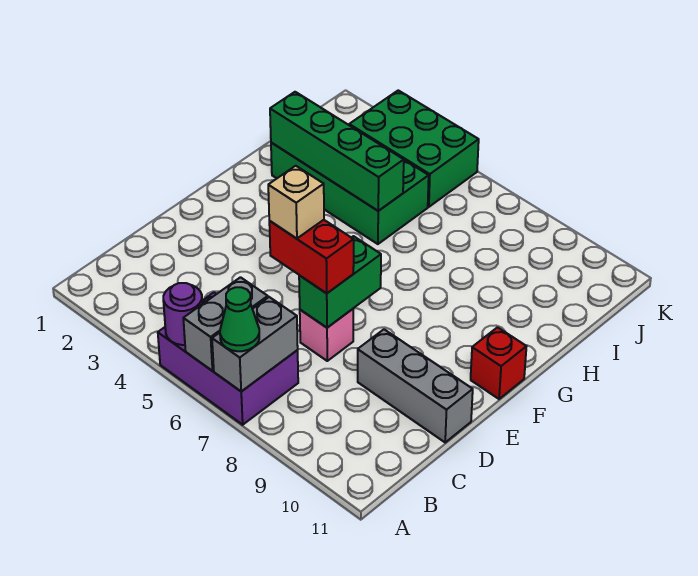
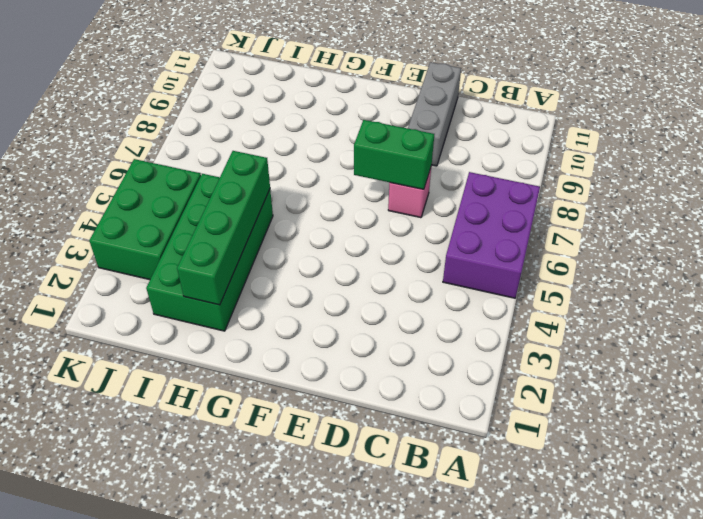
none -> red brick F11 level 1
none -> purple round brick A5 level 2
none -> grey brick A6:B6 level 2

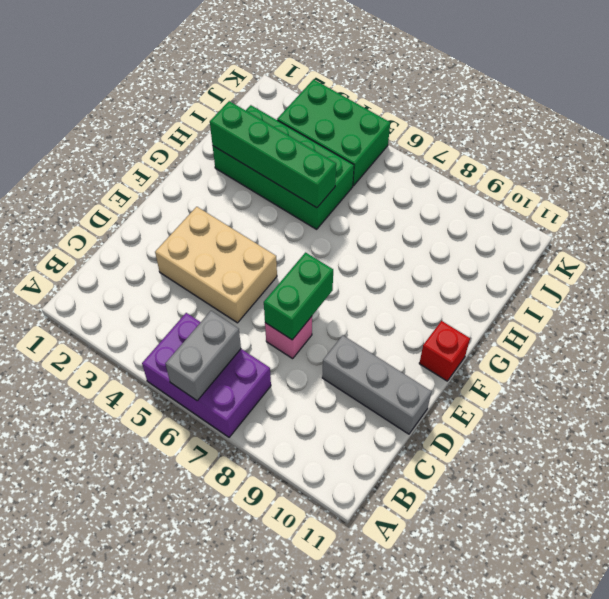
tan brick D3:E5 level 1 -> none
none -> purple round brick A5 level 2
none -> grey brick A7:B7 level 2
none -> green cone A7 level 3

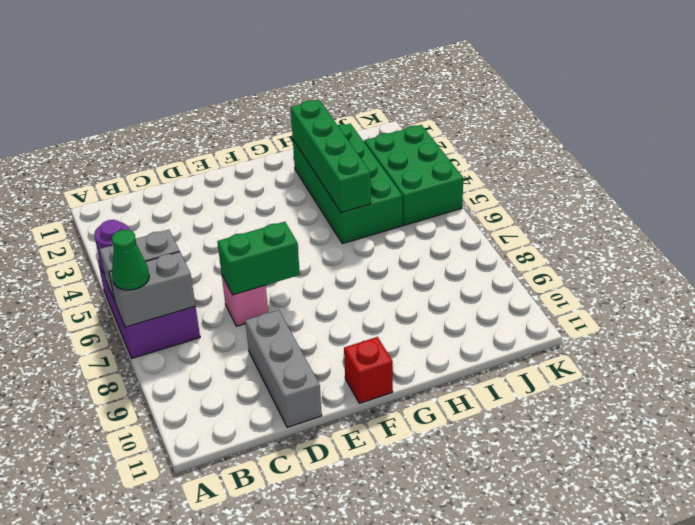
none -> red brick D6:D7 level 3
none -> tan brick D6 level 4

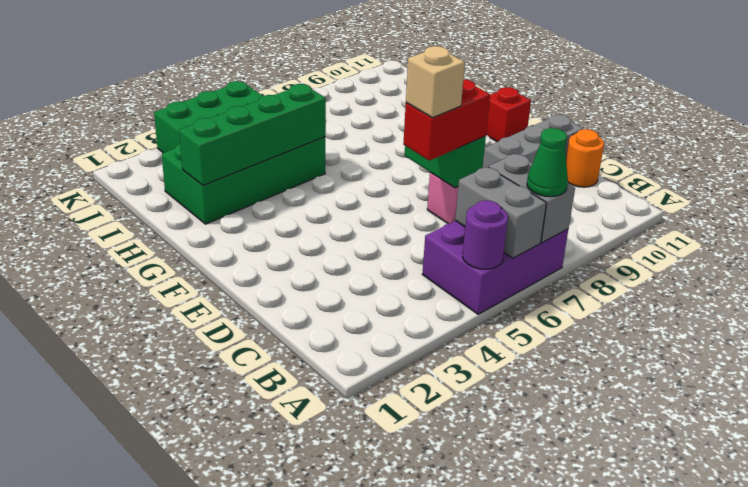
orange round brick C11 level 1 -> none

